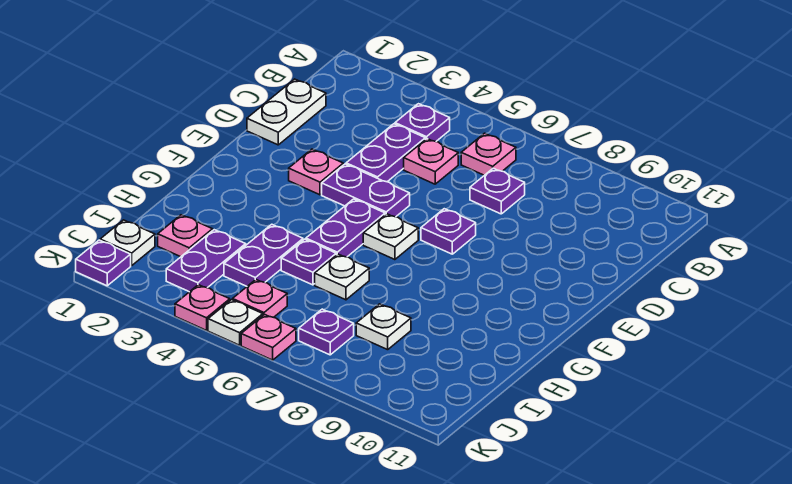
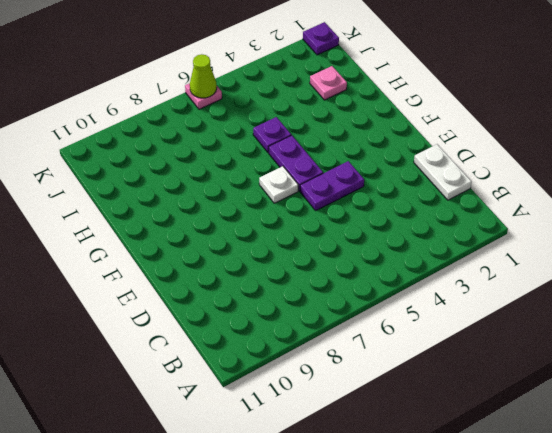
lime cone K6 level 2 -> none
none -> purple plate B4 level 1
none -> pink plate B6 level 1
none -> purple plate C4:D4 level 1

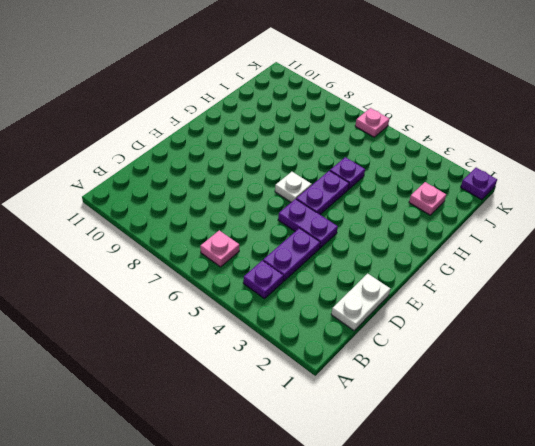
none -> pink plate C5 level 1
none -> purple plate C7 level 1
none -> pink plate E3 level 1

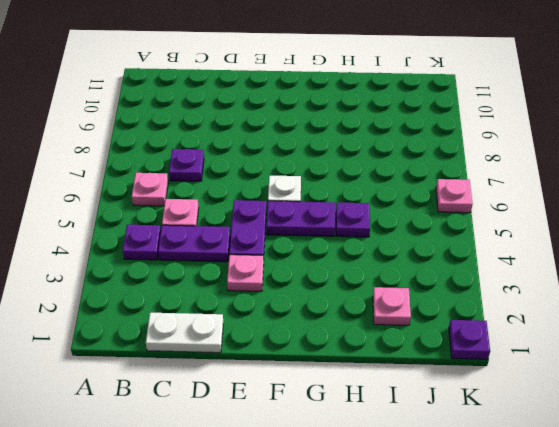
none -> purple plate E7 level 1
none -> purple plate H4:I4 level 1
none -> white plate H6 level 1

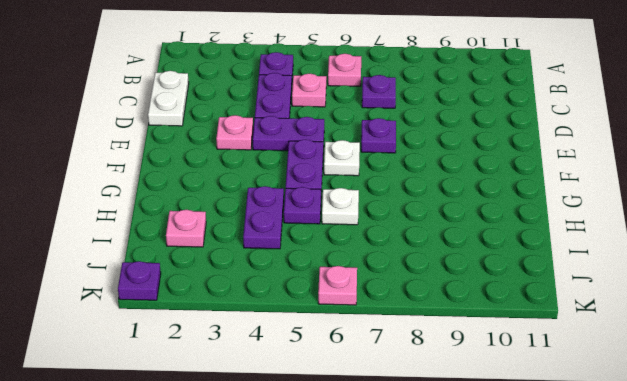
none -> purple plate I3:J3 level 1
none -> white plate I8 level 1
none -> white plate J1 level 1

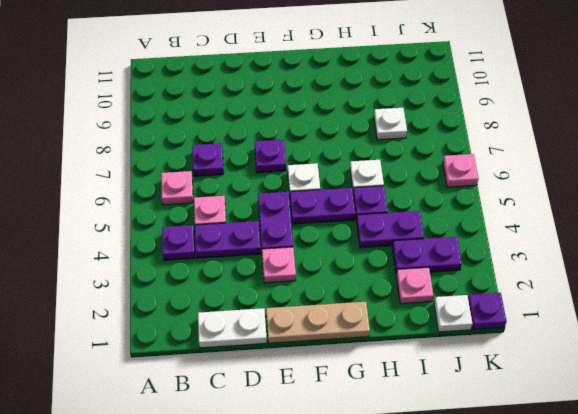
tan plate E1:G1 level 1 -> none
none -> pink plate J5 level 1
none -> purple plate J7 level 1
none -> pink plate K4 level 1

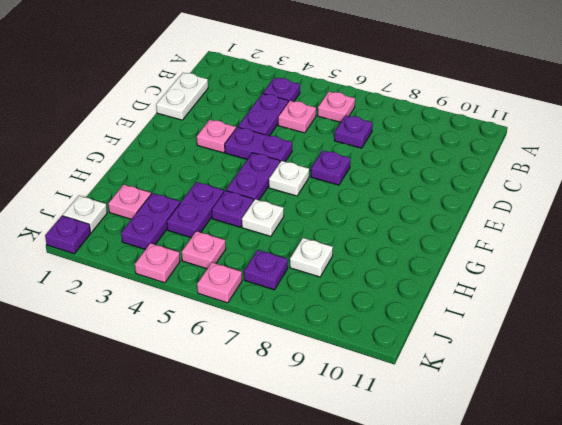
none -> white plate K5 level 1

